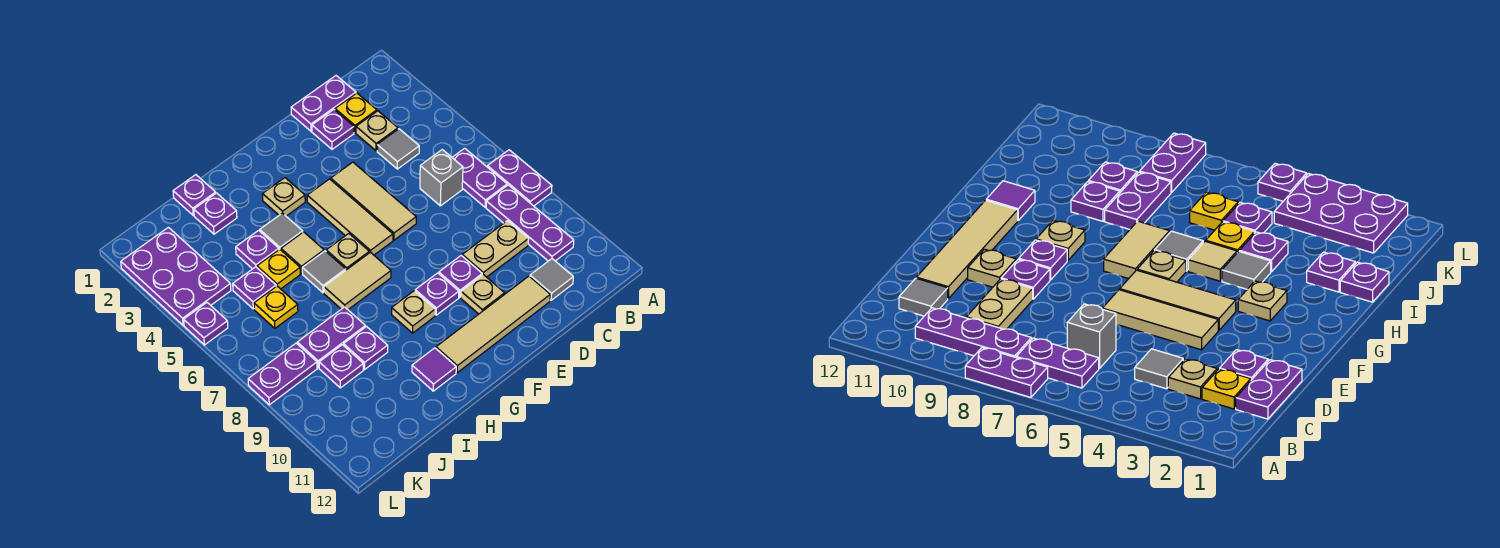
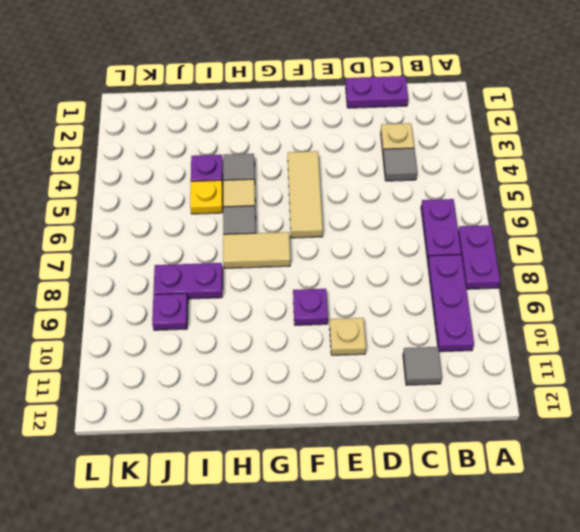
none -> yellow plate C2 level 1
none -> grey brick C6 level 1
none -> tan plate C9:D9 level 1
none -> purple plate D2 level 1

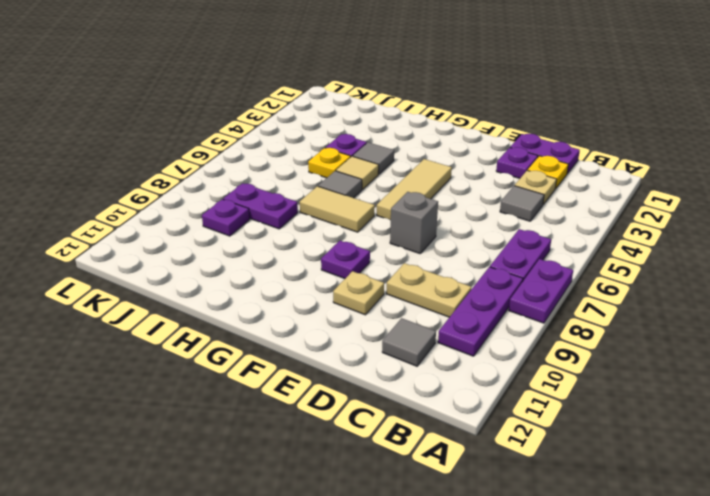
grey brick E7 level 1 -> grey brick C6 level 1
none -> tan tile D11:G11 level 1
none -> tan tile E4:E6 level 1
none -> purple plate E9 level 1
none -> tan plate G3 level 1

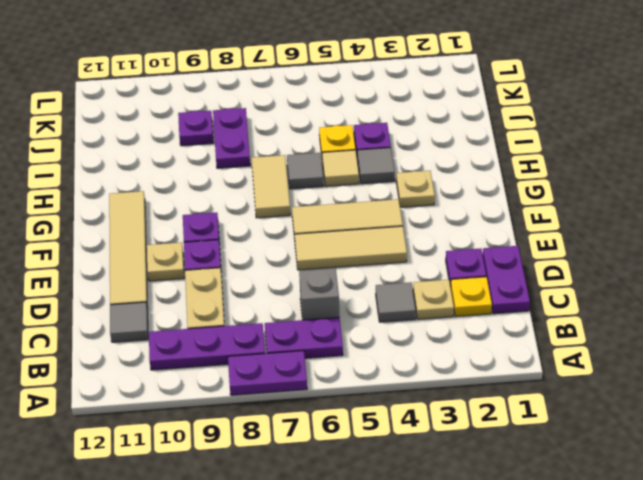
none -> tan plate G6 level 1
none -> tan plate G9 level 1
none -> purple tile H11 level 1
none -> purple plate I1 level 1

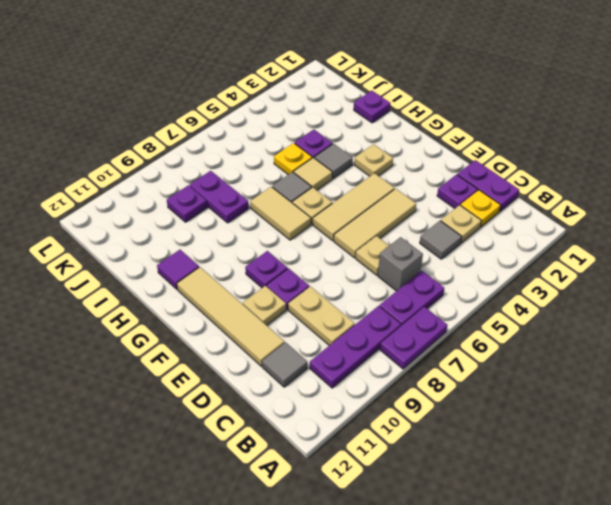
tan plate D6 level 1 -> tan plate G9 level 1
none -> purple plate I2 level 1
none -> purple plate I9 level 1
none -> purple plate J5 level 1
none -> yellow plate J6 level 1

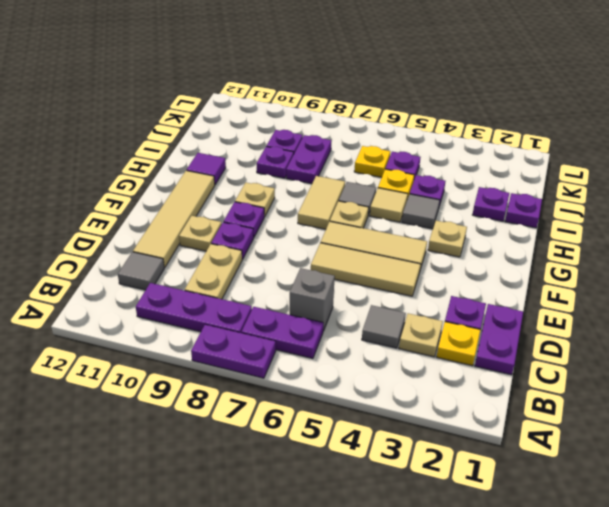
none -> purple plate K2:L4 level 1
none -> purple plate K8:L8 level 1
none -> purple plate L5 level 1

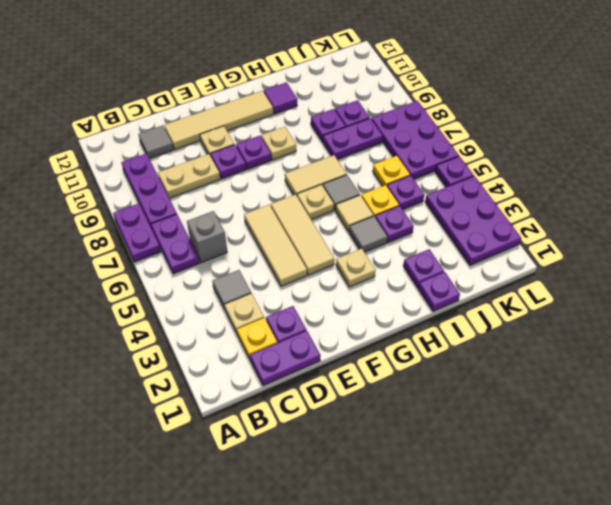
purple plate K6:L8 level 1 -> purple plate K8:L8 level 1

